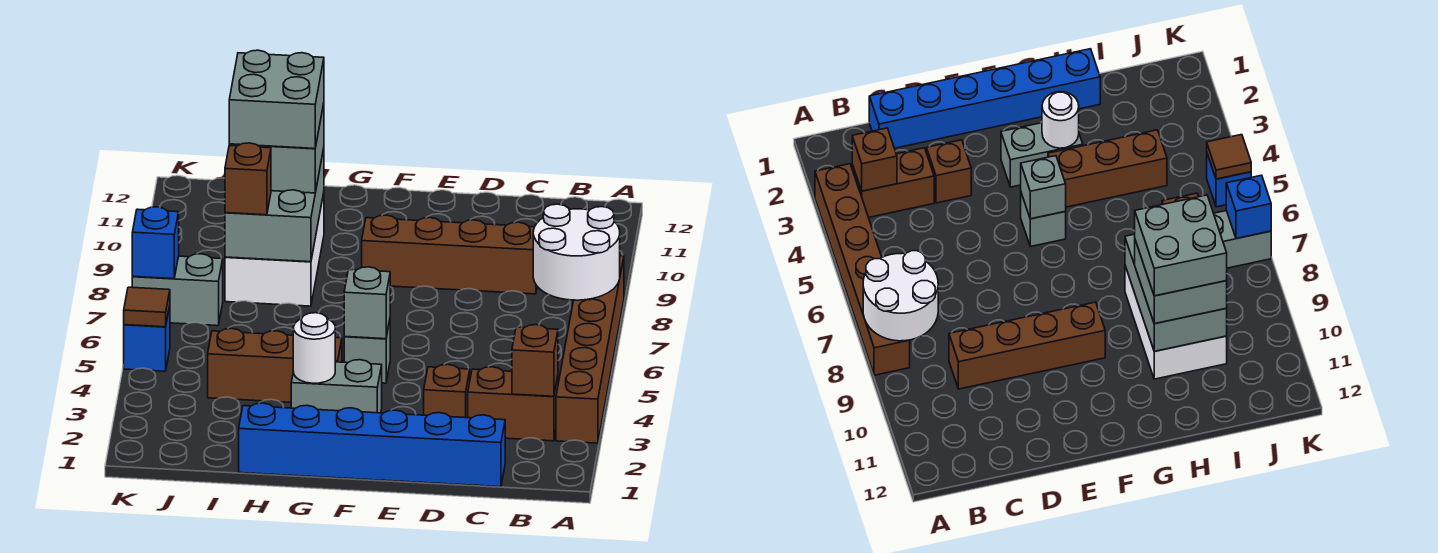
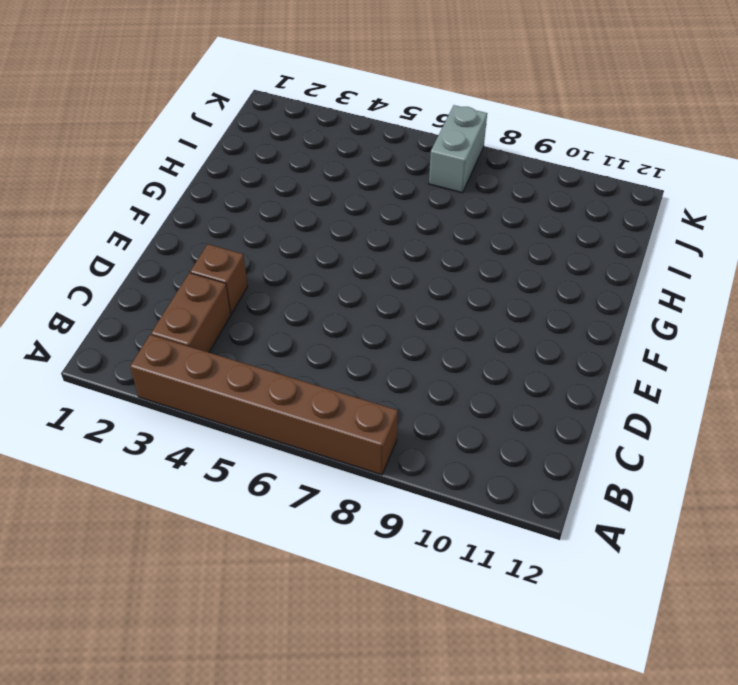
none -> blue brick C1:H1 level 1
none -> brown brick C9:F9 level 1
none -> grey brick F3:G3 level 1

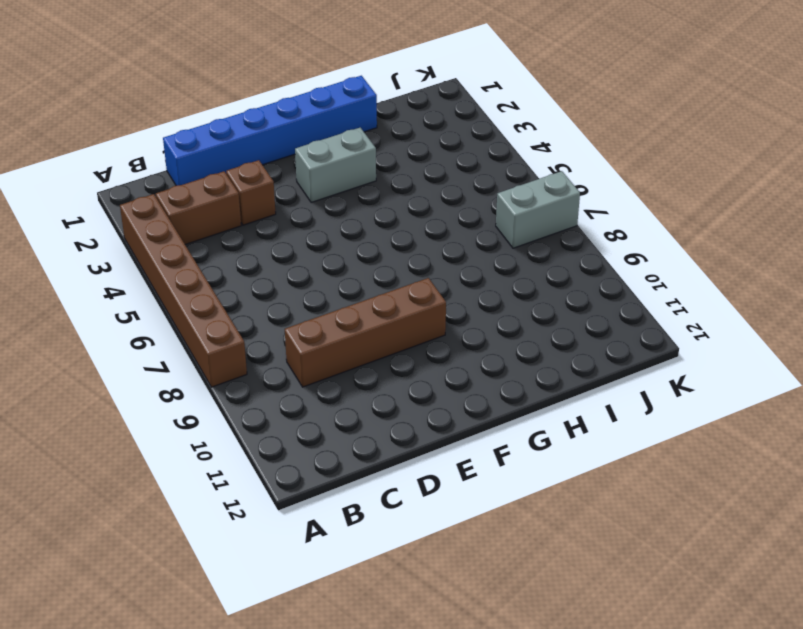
none -> grey brick F5 level 1
none -> brown brick G4:I4 level 1
none -> white brick H8:I10 level 1

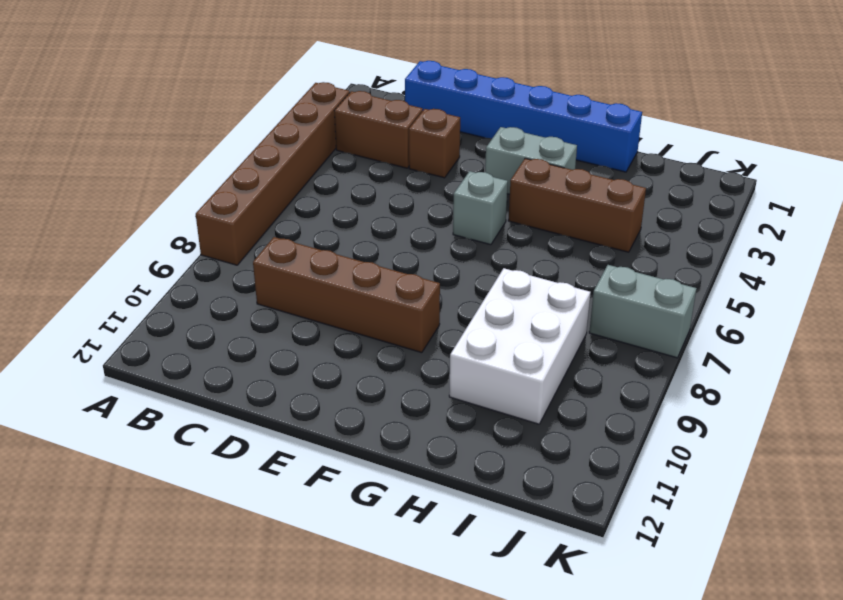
none -> blue brick K5 level 1
none -> white round brick A7:B8 level 2
none -> brown brick B3 level 2

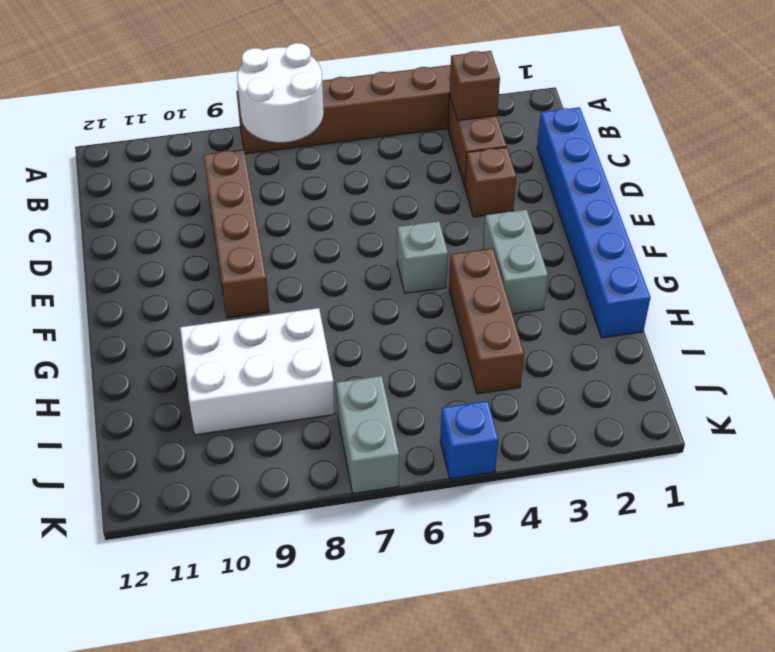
none -> grey brick F5 level 2
none -> white round brick G3 level 2
none -> grey brick H8:I10 level 2

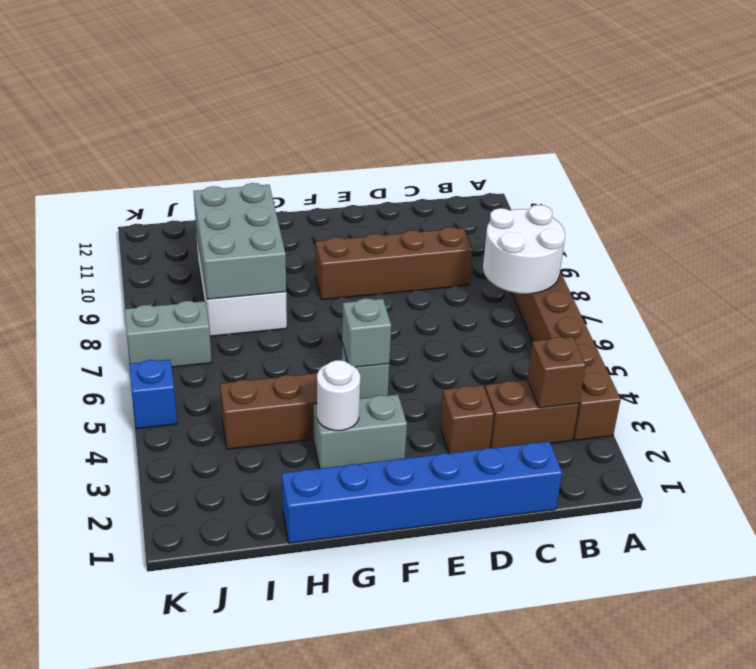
none -> brown tile K5 level 2
none -> blue brick K7 level 2
none -> grey brick H9:I10 level 3

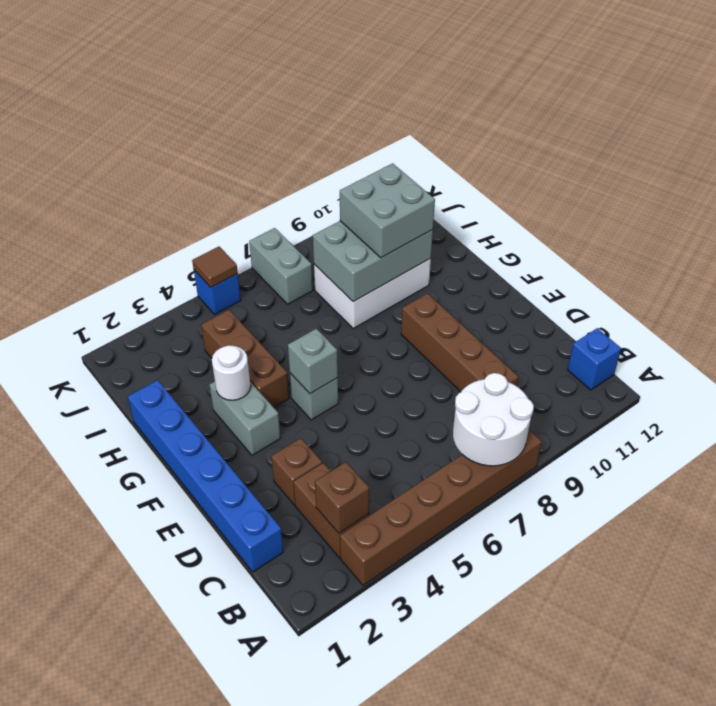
blue brick B12 level 1 -> blue brick K7 level 2
none -> brown brick I8 level 3
none -> grey brick H9:I10 level 4

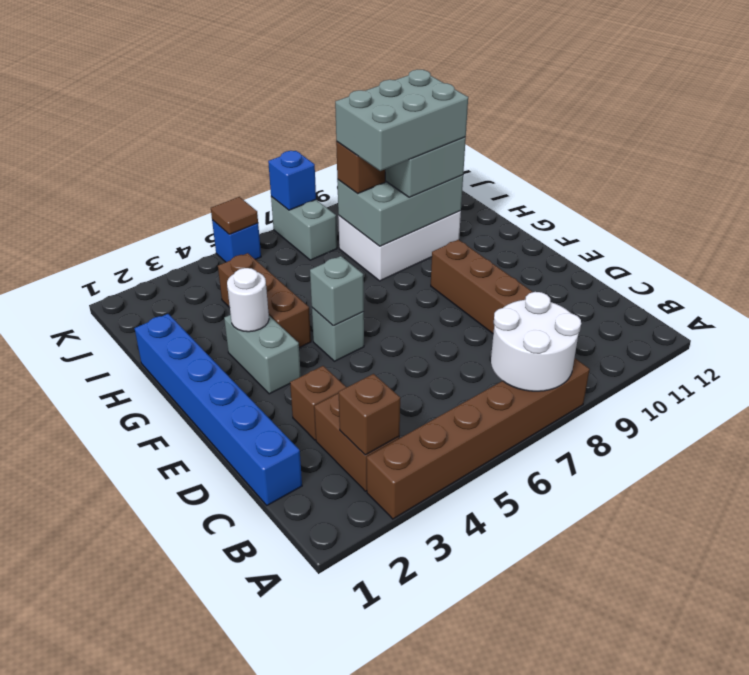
grey brick H8:I10 level 4 -> grey brick H9:I10 level 4

